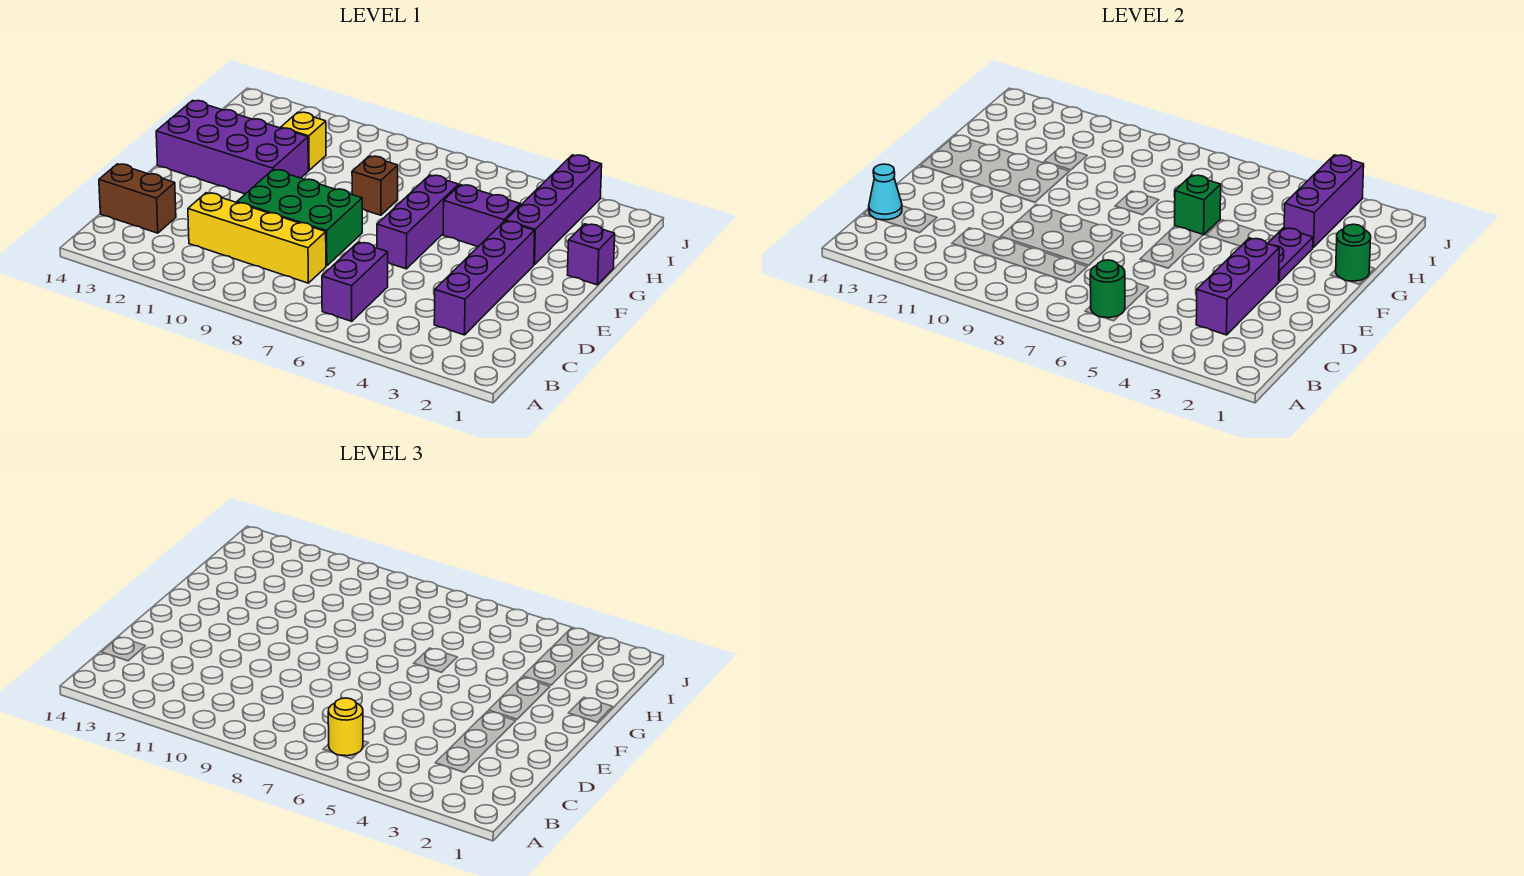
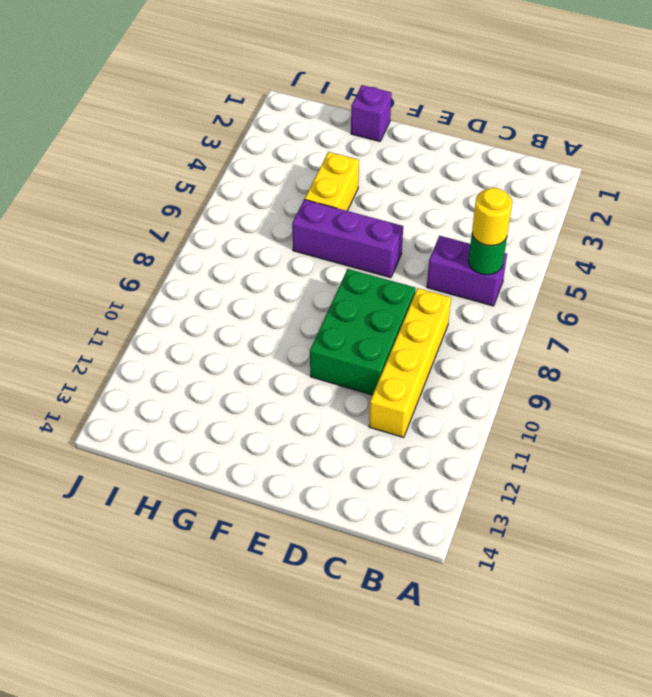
yellow brick G4:G5 level 1 -> purple brick G4:G5 level 1
none -> purple brick C3:F3 level 1
none -> brown brick C13:C14 level 1
none -> purple brick F11:G14 level 1

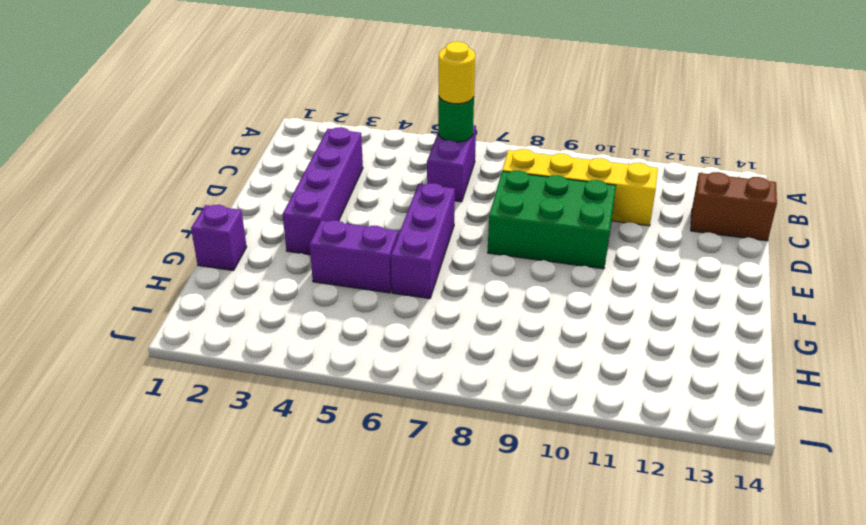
none -> purple brick F11:G14 level 1
none -> purple brick G3:J3 level 1
none -> brown brick G8 level 1

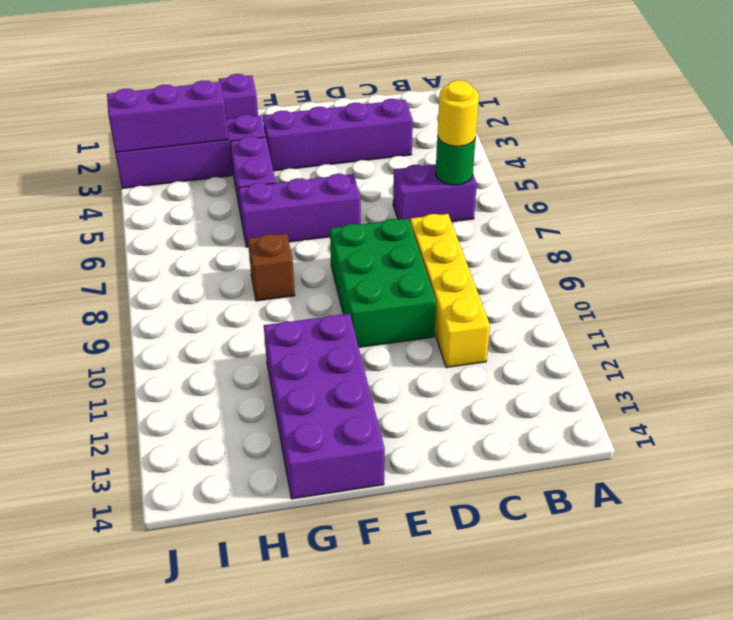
none -> brown brick C13:C14 level 1
none -> yellow brick H11 level 1
none -> purple brick C3:E3 level 2

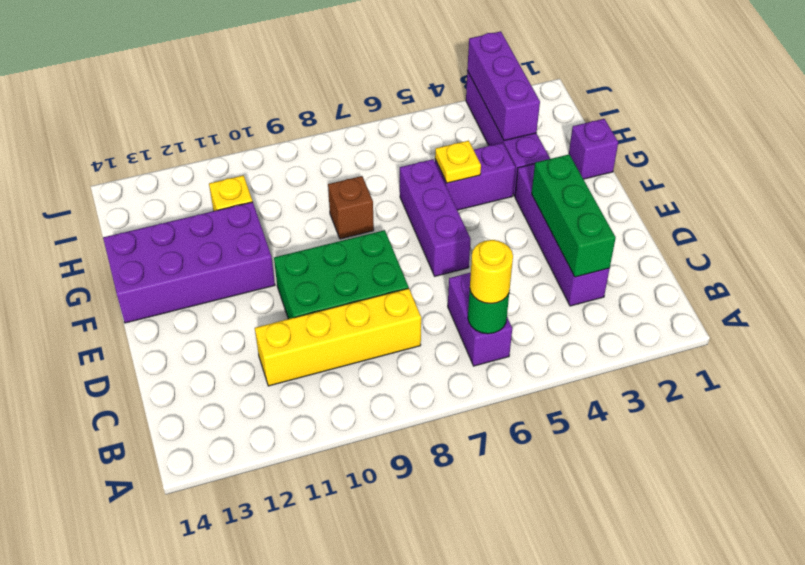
green brick C3:E3 level 2 -> purple brick C3:E3 level 2
yellow plate G5 level 2 -> none
none -> brown brick C13:C14 level 1
none -> cyan cone C14 level 2
none -> purple plate F3:G3 level 2

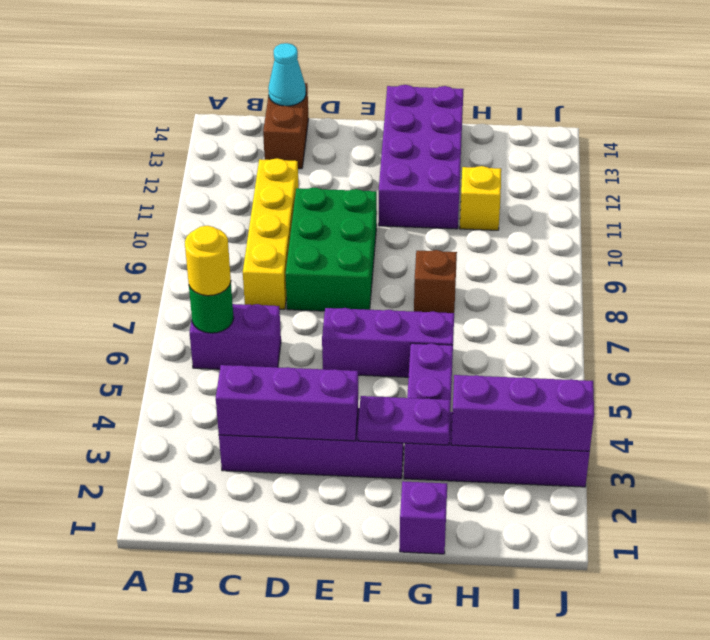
none -> green round brick G1 level 2
none -> green brick G6 level 2

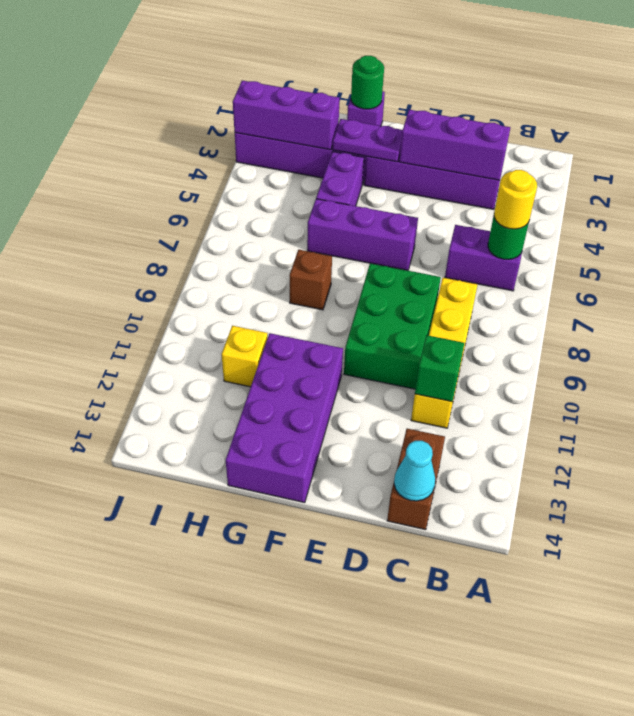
green brick C11 level 2 -> green brick G6 level 2

